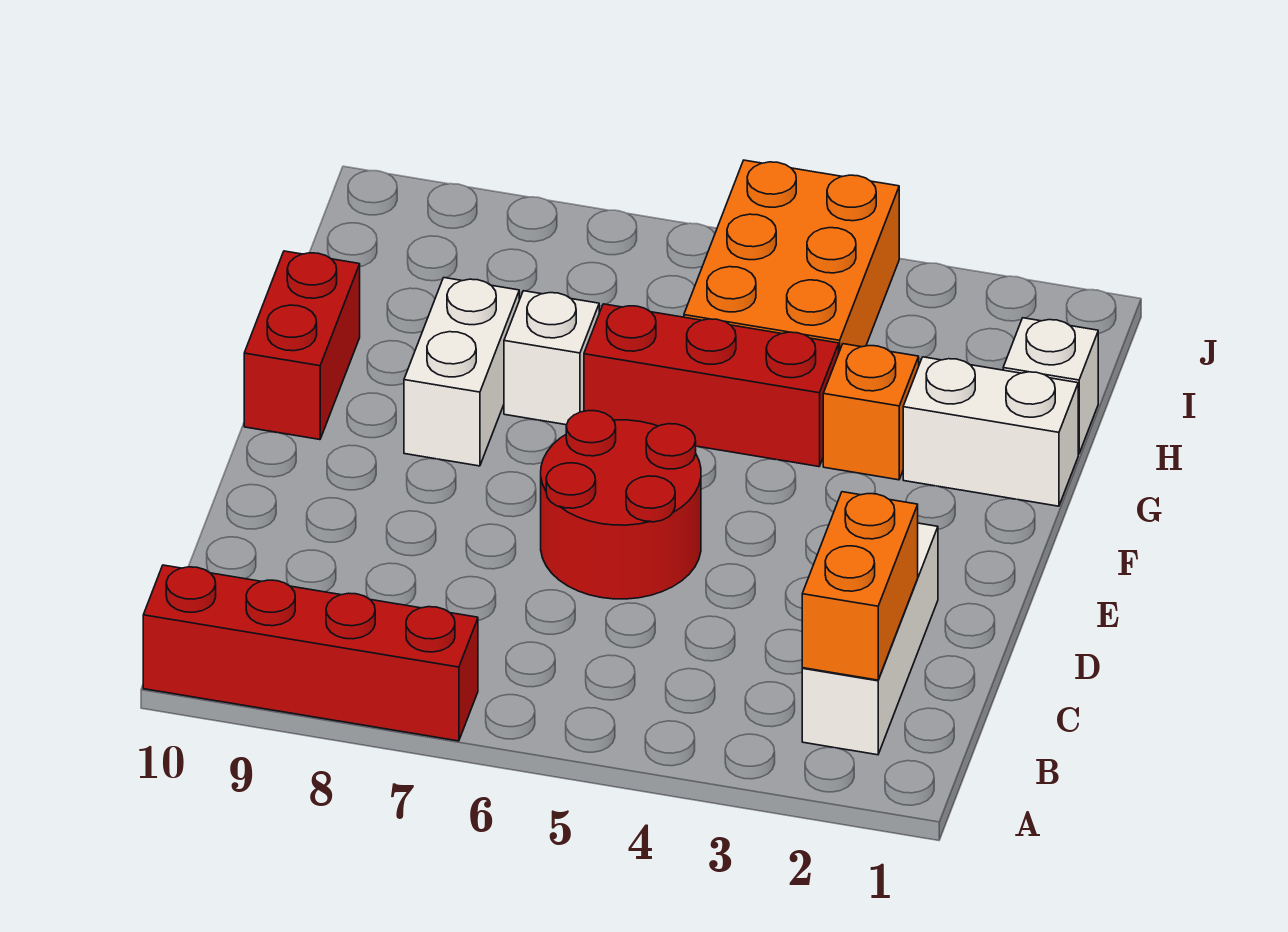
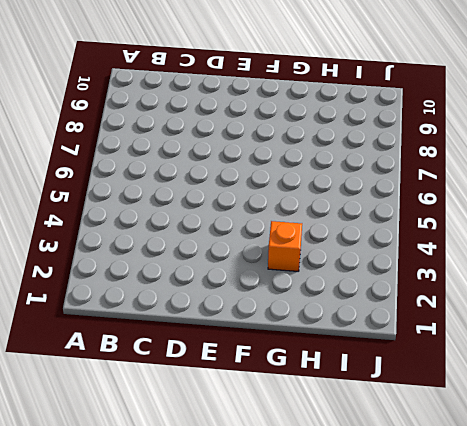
none -> red brick A7:A10 level 1
none -> white brick B2:D2 level 1
none -> red round brick D5:E6 level 1

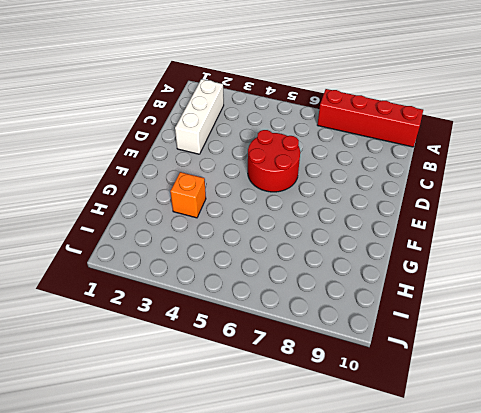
none -> white brick F8:G8 level 1
none -> red brick F10:G10 level 1
none -> white brick G1:G2 level 1

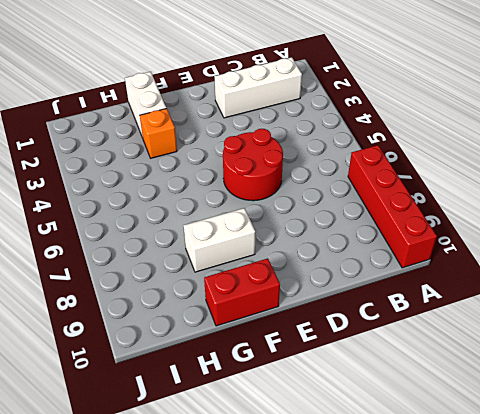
none -> red brick G4:G6 level 1
none -> white brick G7 level 1
none -> white brick H1 level 1

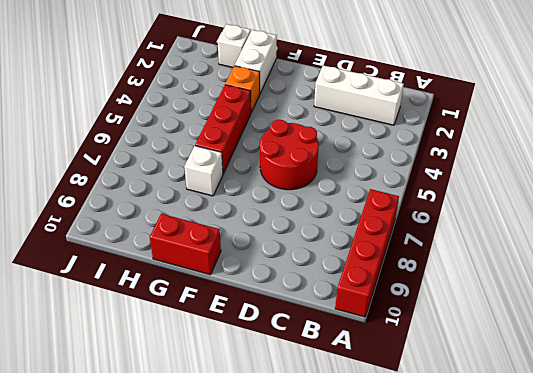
none -> white brick F8:G8 level 1
none -> orange brick H4:J5 level 1
none -> orange brick B2:C2 level 2

